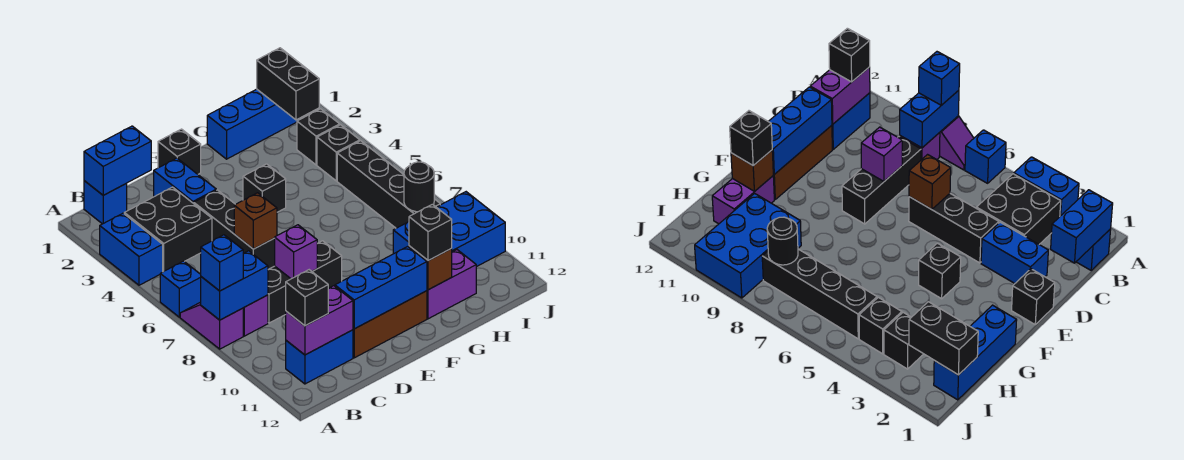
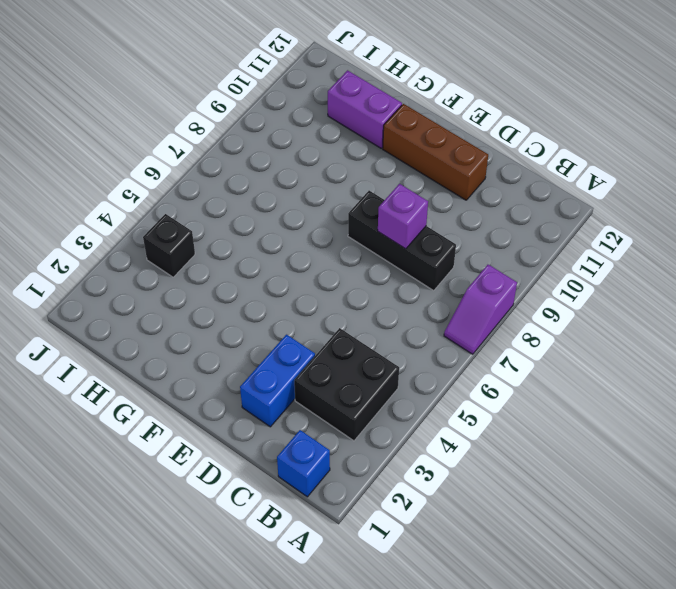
none -> blue brick A3:A4 level 1
none -> blue brick A6 level 1
none -> purple brick B8 level 1
none -> blue brick B11:C11 level 1

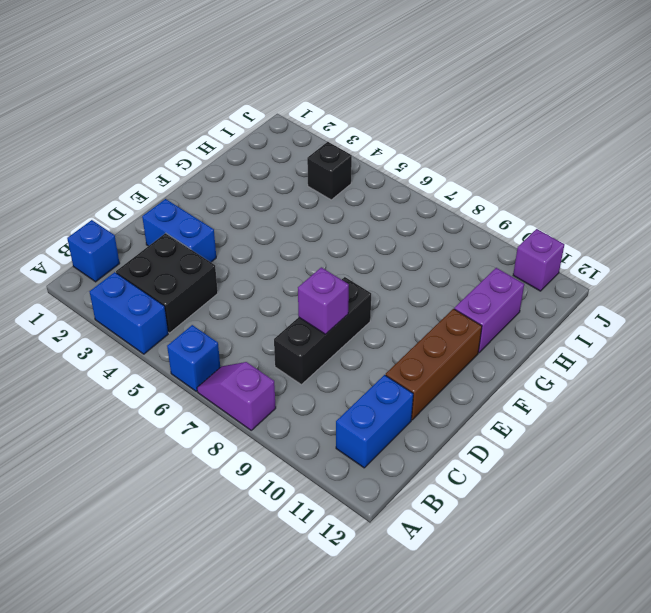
purple brick J11 level 1 -> purple brick B8 level 1
none -> black brick D4:D6 level 1
none -> black brick E1 level 1
none -> black brick F4 level 1
none -> blue brick G1:I1 level 1

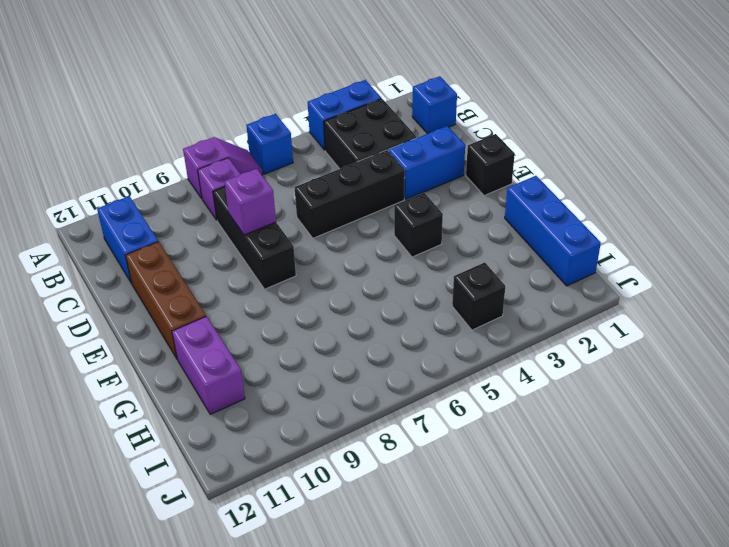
none -> blue brick H9:J10 level 1
none -> black brick I3 level 1
none -> black brick I5:I8 level 1
none -> blue brick A8:B8 level 2

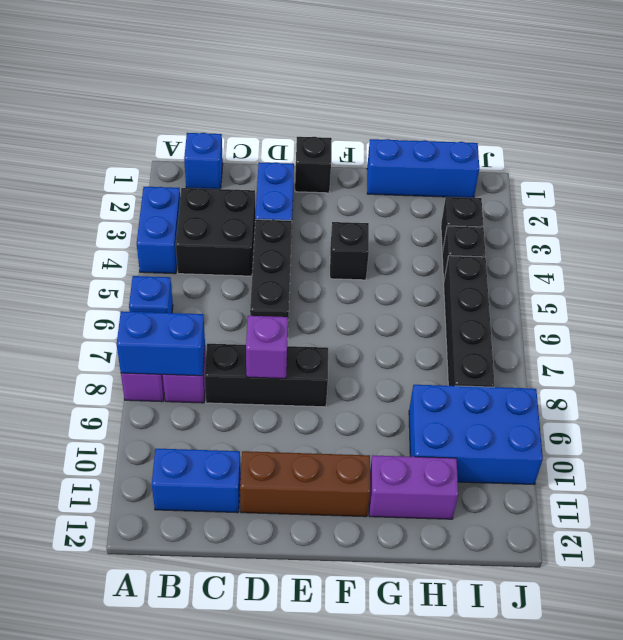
none -> blue brick B1:C1 level 2
none -> purple brick B11:C11 level 2
none -> brown brick D6 level 2
none -> blue brick D11:F11 level 2

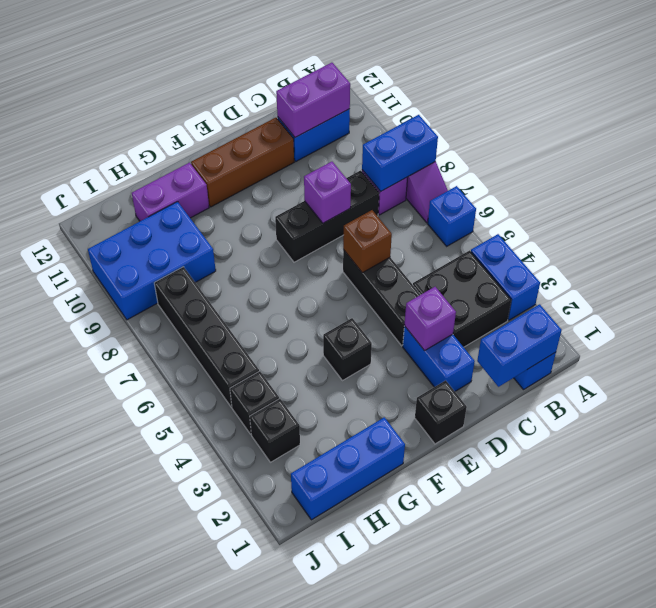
purple brick D3 level 2 -> none
none -> blue brick D11:F11 level 2
none -> brown brick G11 level 2
none -> black brick I1:I2 level 2
none -> black round brick I8 level 2

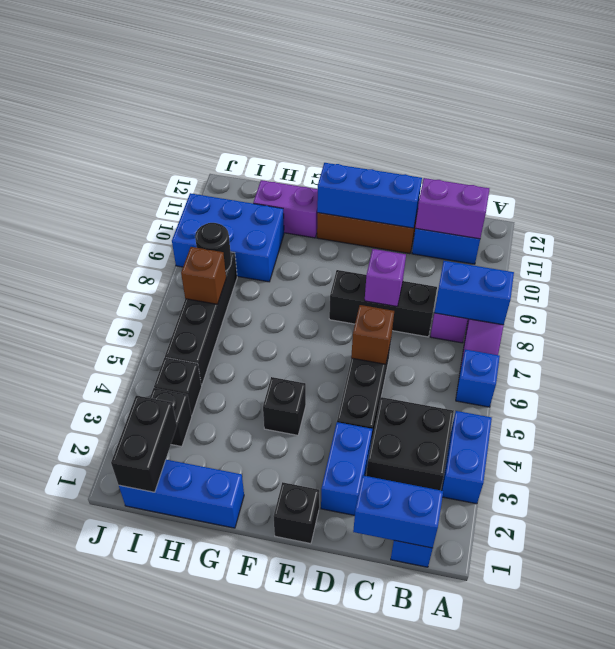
brown brick I7 level 2 -> brown brick G11 level 2
none -> blue brick A8 level 3
none -> black brick B11 level 3
none -> black brick G11 level 3

